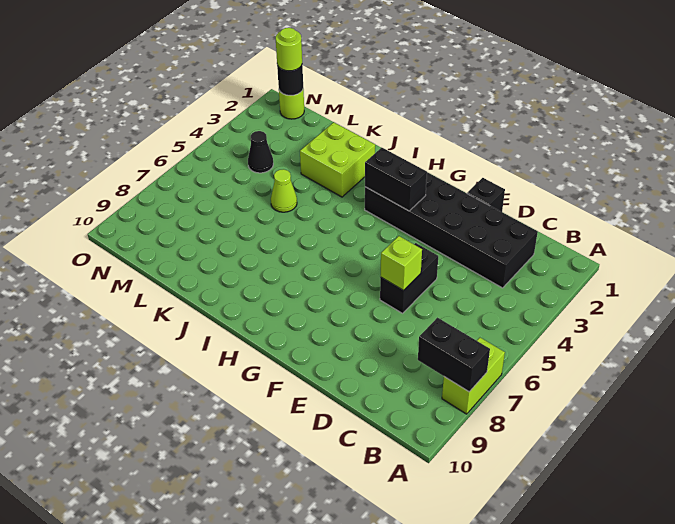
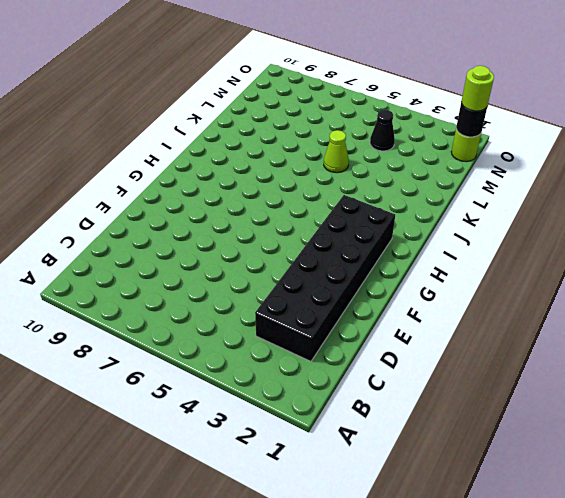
none -> lime brick A7:A8 level 1
none -> black brick E1 level 1
none -> black brick E5:E6 level 1

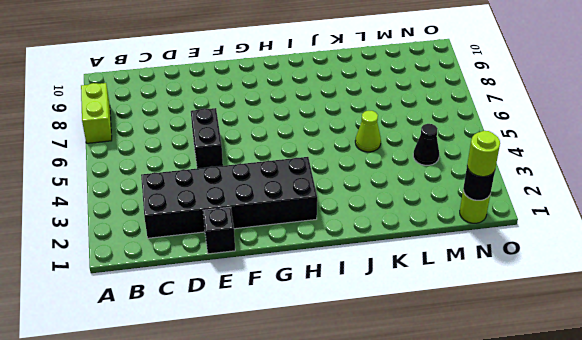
none -> lime brick J2:K3 level 1
none -> black brick A8:B8 level 2
none -> lime brick E6 level 2

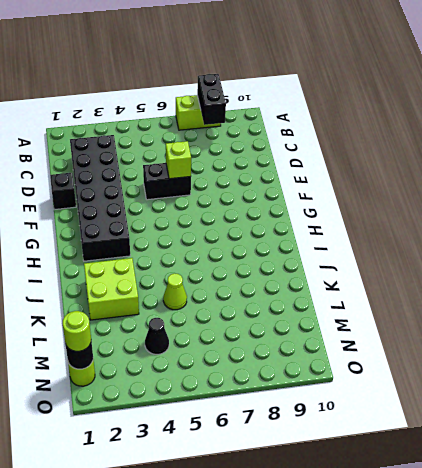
none -> black brick G3:H3 level 2

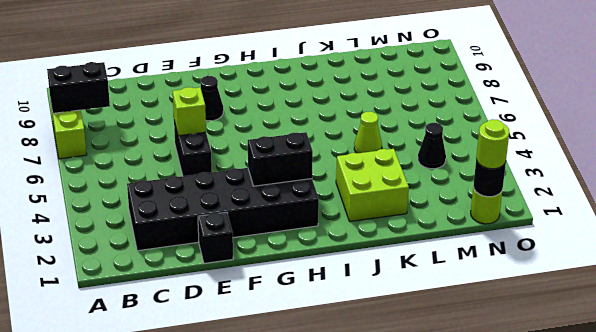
black cone F8 level 1 -> none

